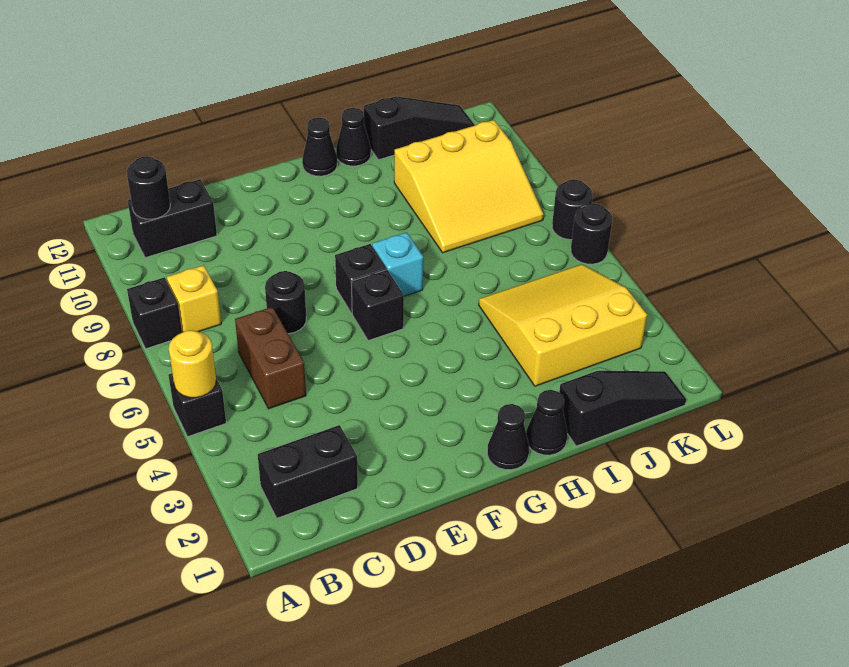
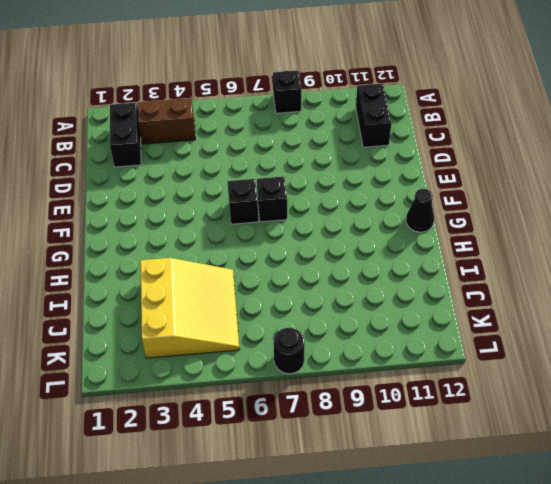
brown brick B3:B4 level 1 -> brown brick C5:C6 level 1
none -> black brick A5 level 1
none -> yellow brick B8 level 1
none -> black round brick D7 level 1

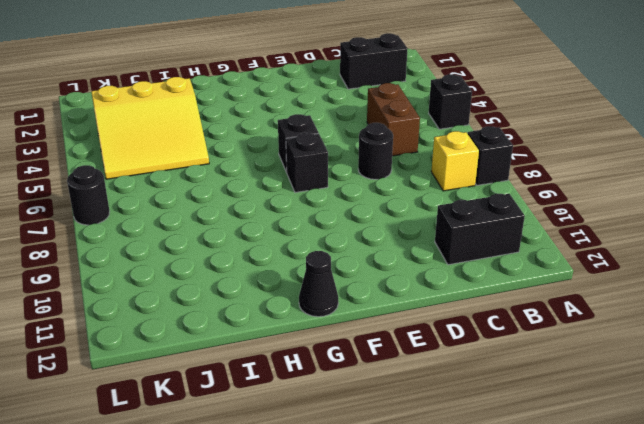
none -> black cone G1 level 1
none -> cyan brick G7 level 1
none -> black cone H1 level 1

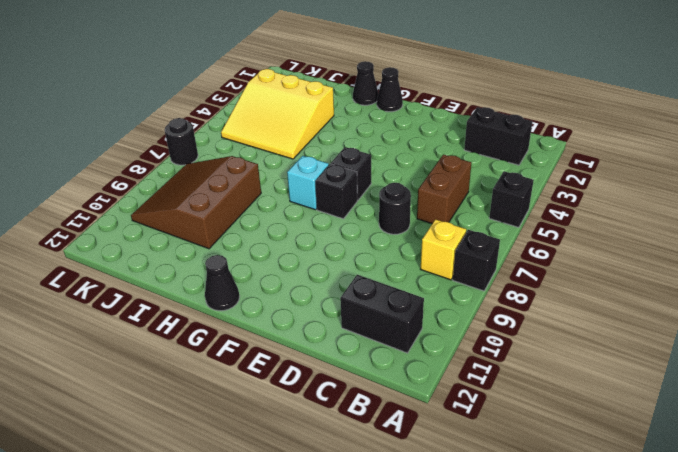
brown slope I8:K10 level 1 top I -> yellow slope I8:K10 level 1 top 10
none -> black cone H12 level 1
none -> black slope I1:K1 level 1 top I
none -> black slope I12:K12 level 1 top I

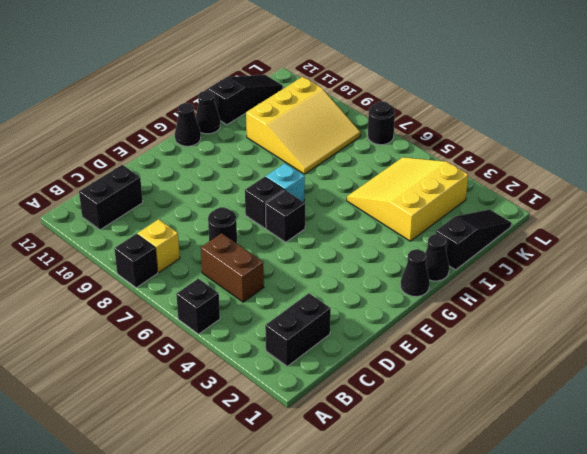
none -> black round brick L6 level 1
none -> yellow round brick A5 level 2
none -> black round brick B11 level 2

